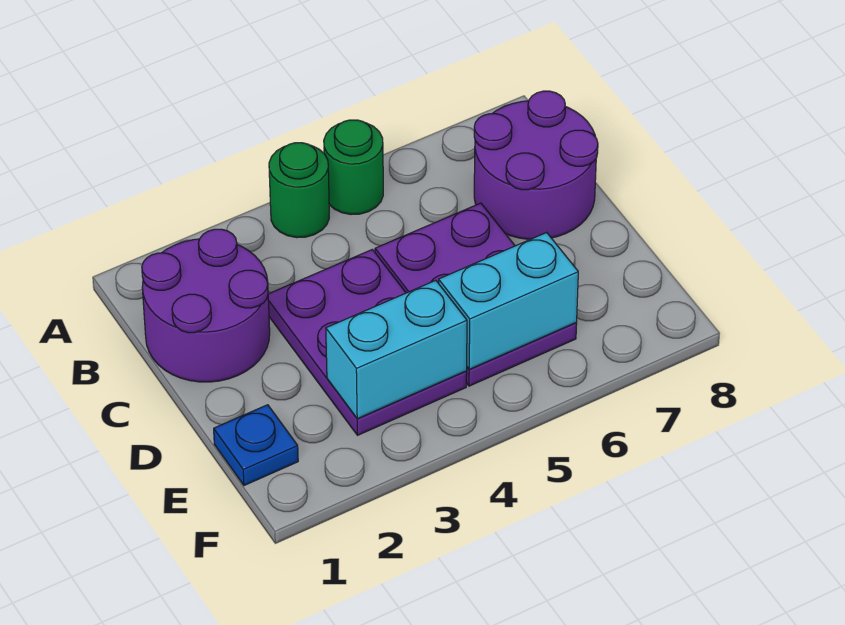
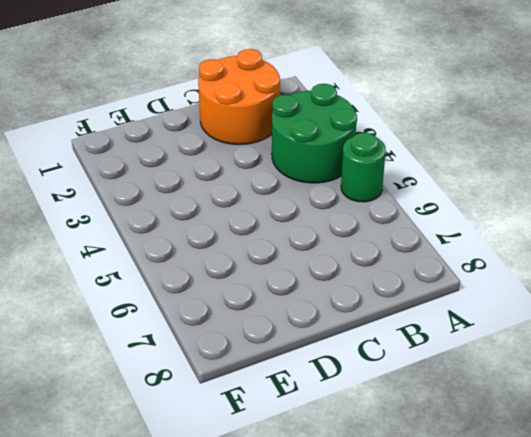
green round brick A3:B4 level 1 -> green round brick A4 level 1
orange round brick B1:C2 level 1 -> purple round brick B1:C2 level 1
none -> purple round brick B7:C8 level 1
none -> purple plate C3:E4 level 1

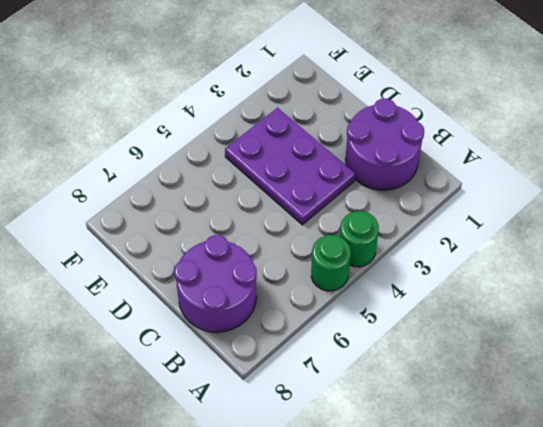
none -> purple plate C5:E6 level 1
none -> blue plate E1 level 1

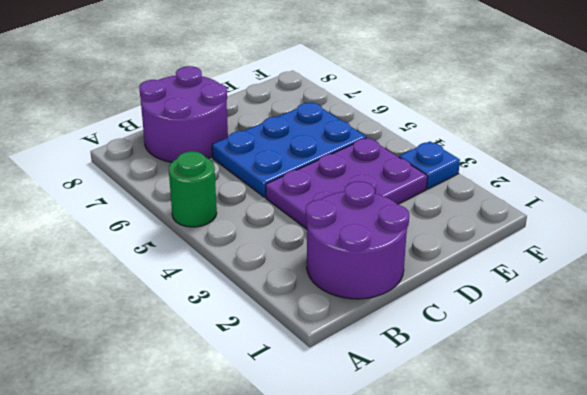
blue plate C5:E6 level 1 -> purple plate C5:E6 level 1
blue plate F3 level 1 -> blue plate E1 level 1
none -> green round brick A4 level 1
none -> cyan brick E3:E4 level 2

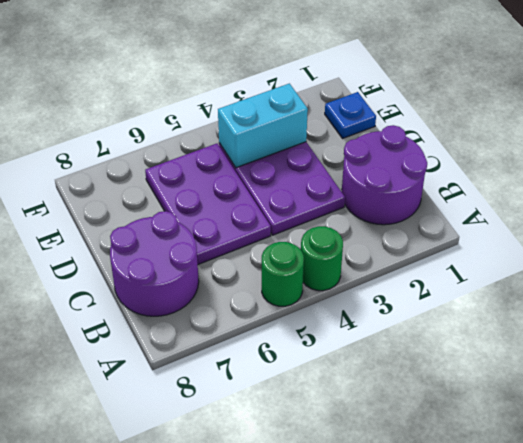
none -> cyan brick E5:E6 level 2

